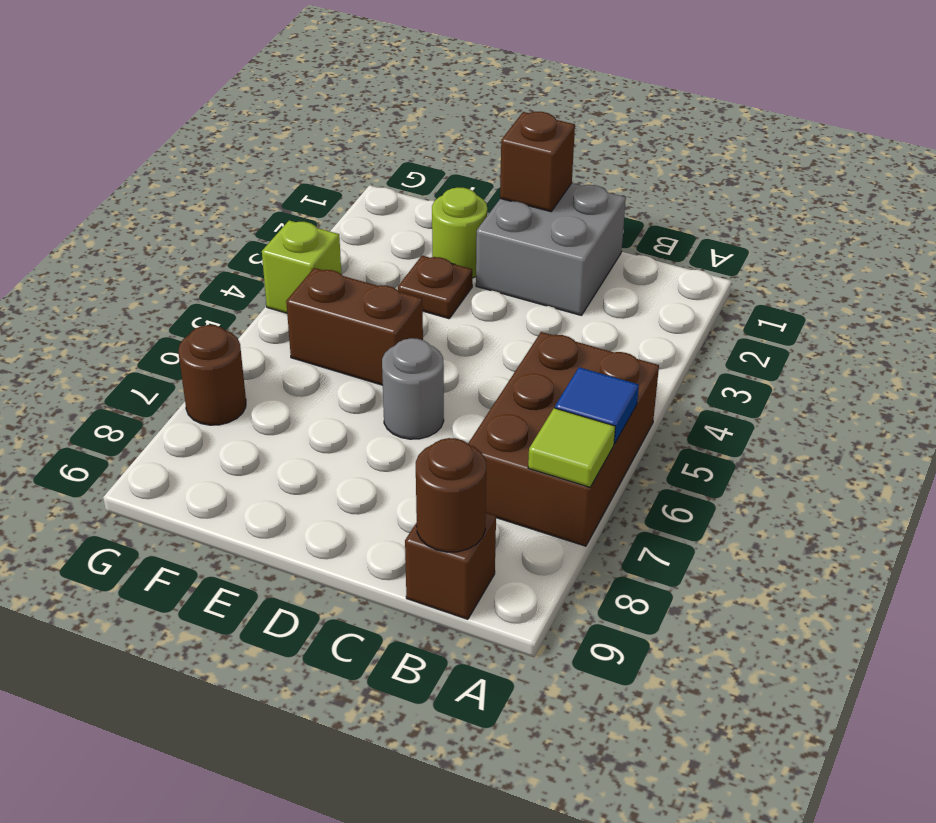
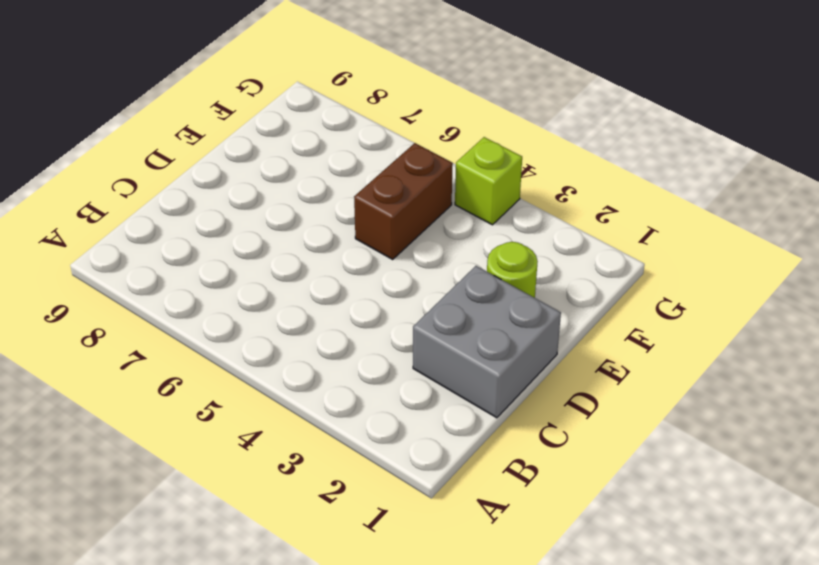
none -> brown brick A5:B7 level 1
none -> brown brick B9 level 1
none -> grey round brick D6 level 1

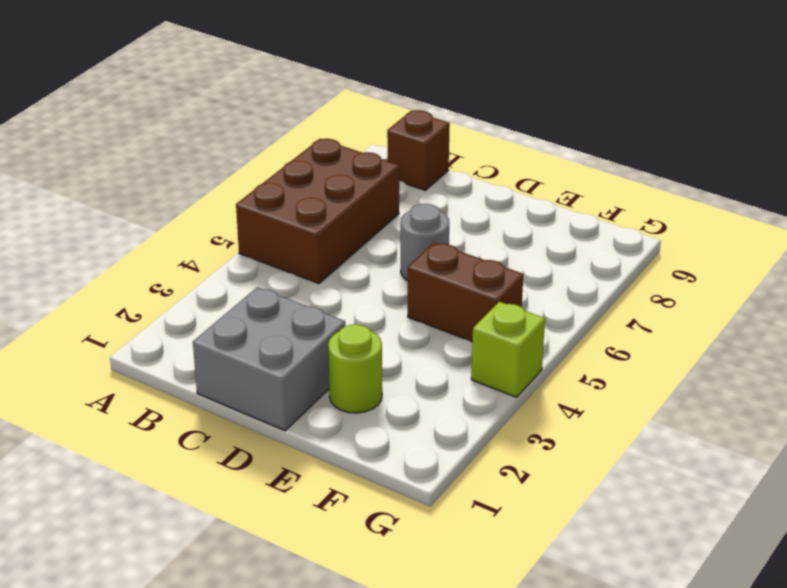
none -> brown plate E3 level 1
none -> brown round brick G7 level 1
none -> blue tile A6 level 2

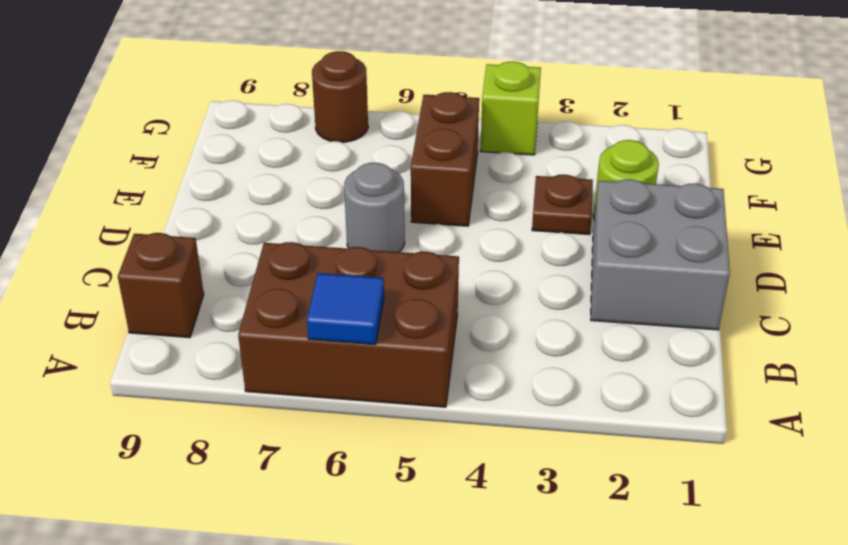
none -> lime tile A7 level 2
none -> brown round brick B9 level 2
none -> brown brick D1 level 2

